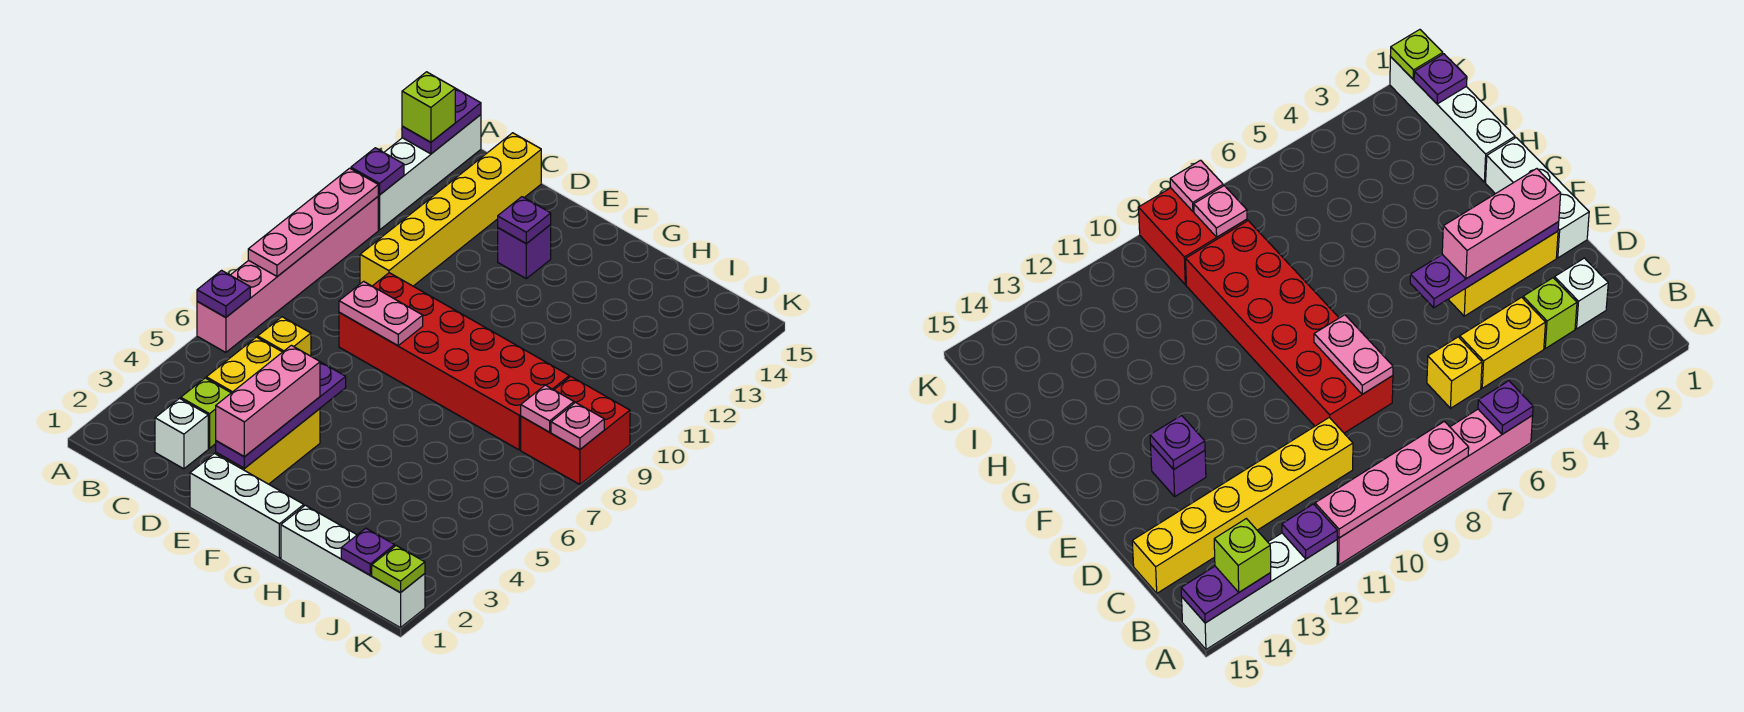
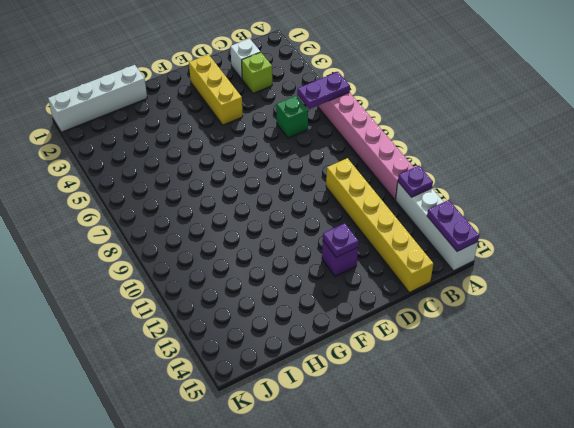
purple plate A6:B6 level 2 -> purple plate A6 level 2
green brick C6 level 1 -> yellow brick C6 level 1
none -> yellow brick C4:C5 level 1
none -> red brick D8:I9 level 1
none -> white brick E1:G1 level 1

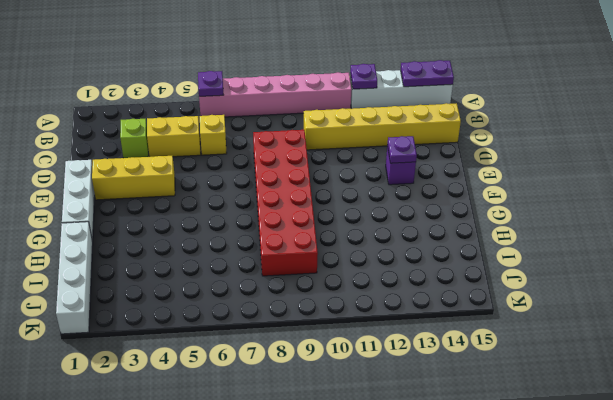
none -> white brick C2 level 1
none -> red brick J8:K9 level 1
none -> pink plate A8:A11 level 2

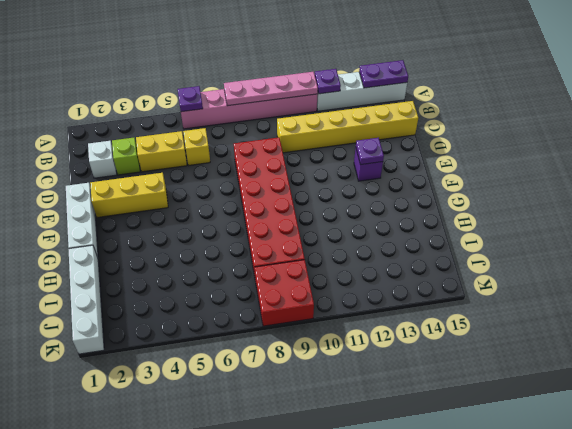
none -> pink plate D8:E8 level 2
none -> purple plate E2:E5 level 2
none -> purple plate J1 level 2

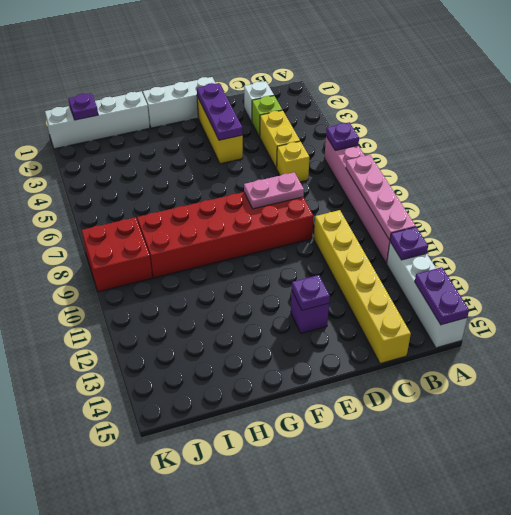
purple plate E2:E4 level 2 -> purple plate E2:E5 level 2
none -> pink plate J8 level 2
none -> lime plate K1 level 2
none -> pink plate K8 level 2

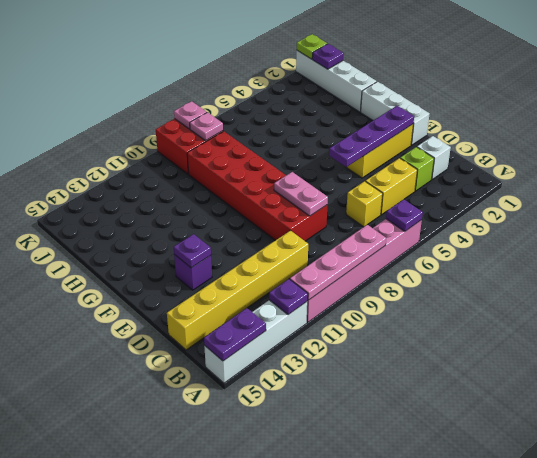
none -> lime brick A14 level 3
none -> pink brick E2:E4 level 3

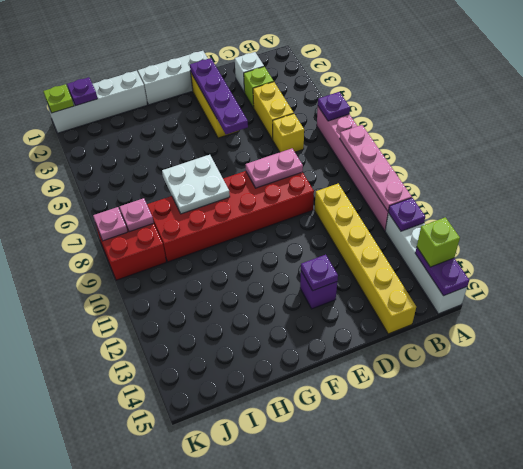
white plate G7:H8 level 2 -> none
none -> pink brick E2:E4 level 3

